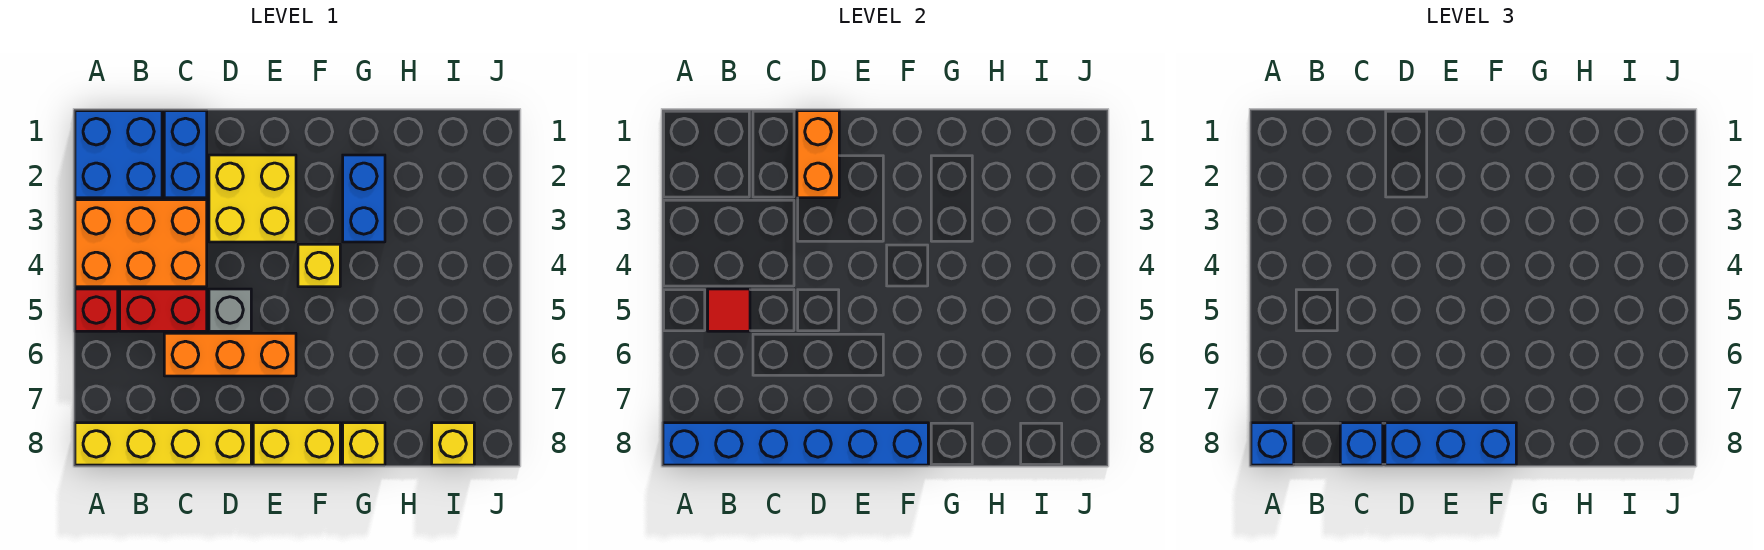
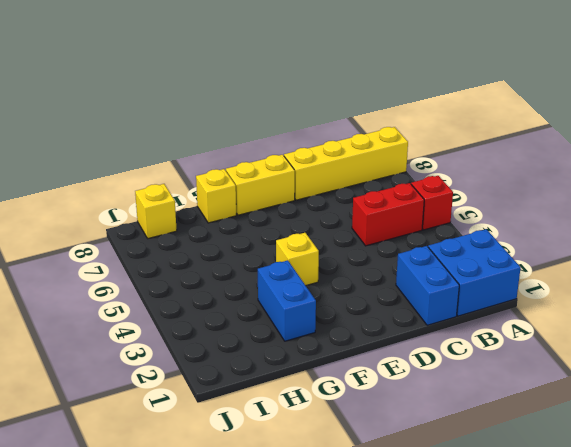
none -> orange brick A3:C4 level 1
none -> orange brick C6:E6 level 1
none -> yellow brick D2:E3 level 1

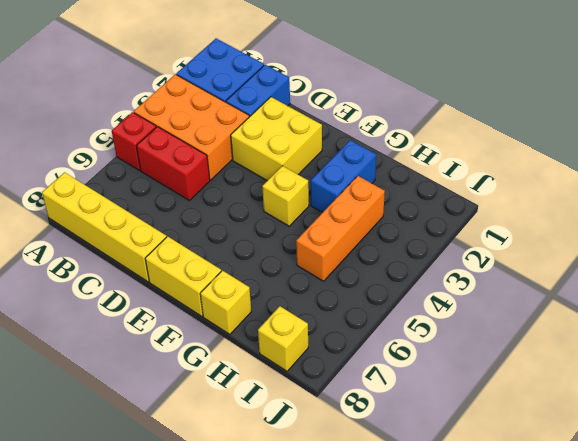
orange brick H3:H5 level 1 -> orange brick C6:E6 level 1
none -> grey brick D5 level 1
none -> blue brick A8:F8 level 2
none -> red tile B5 level 2

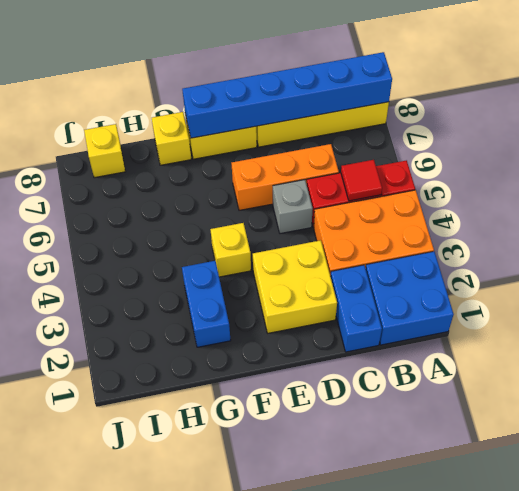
none -> orange brick D1:D2 level 2
none -> blue brick A8 level 3
none -> blue brick C8 level 3

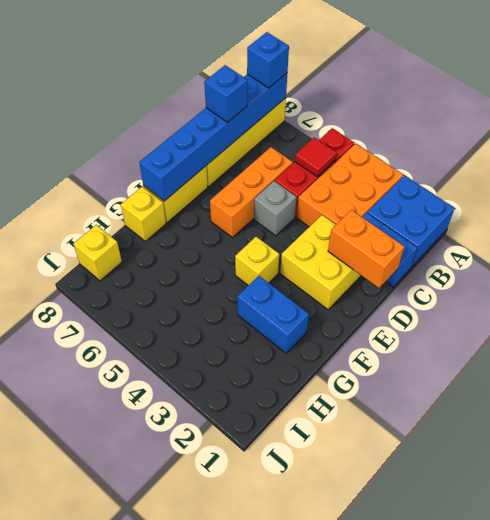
none -> blue brick D8:F8 level 3

